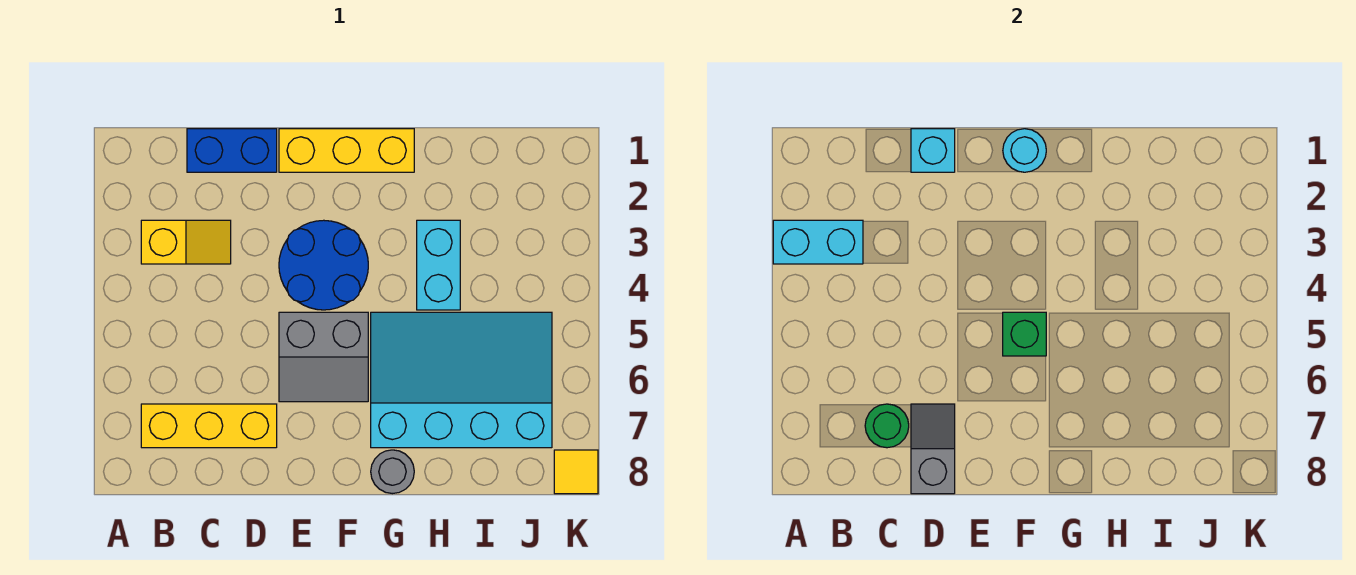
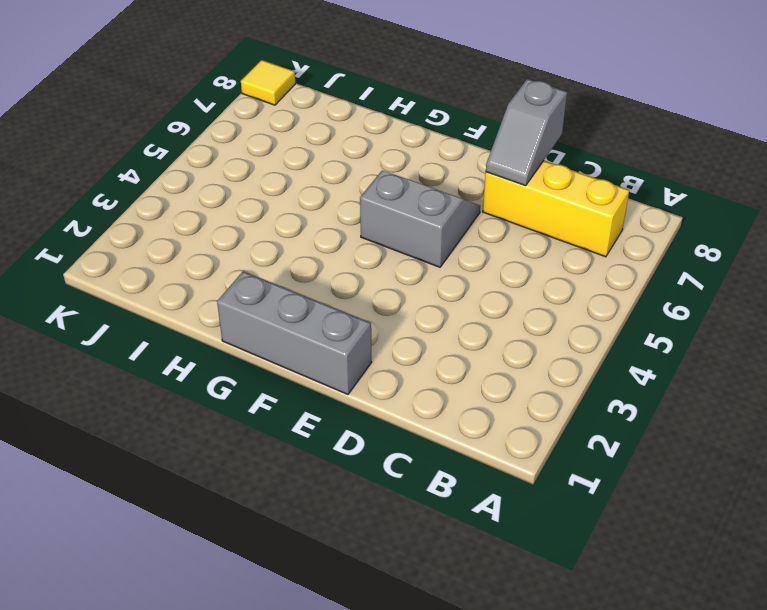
grey brick E1:G1 level 1 -> yellow brick E1:G1 level 1
none -> yellow slope B3:C3 level 1 top B
none -> blue brick C1:D1 level 1
none -> blue round brick E3:F4 level 1

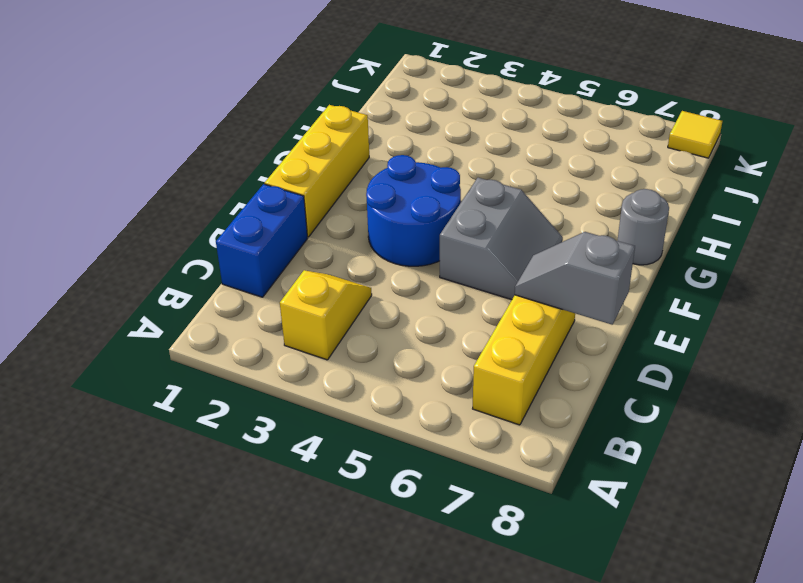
none -> cyan slope G5:J7 level 1 top 7
none -> cyan brick H3:H4 level 1
none -> cyan brick A3:B3 level 2

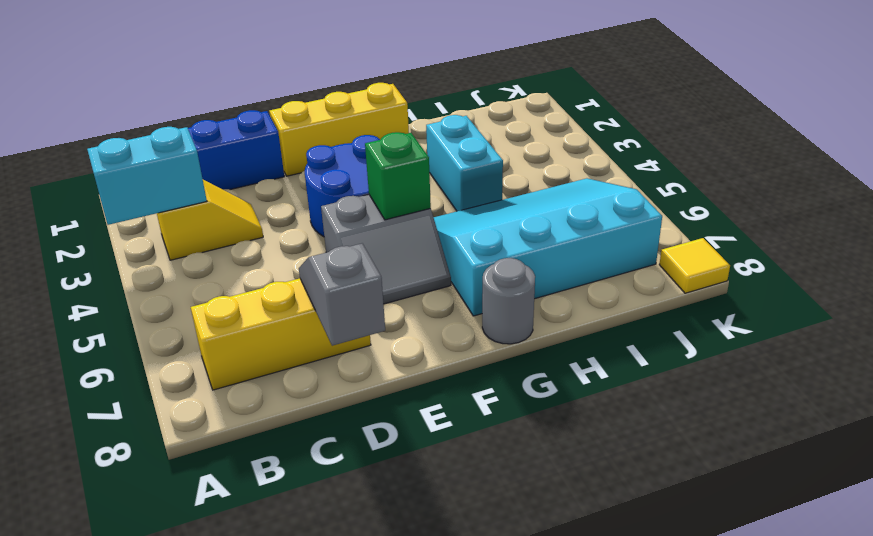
none -> green round brick C7 level 2
none -> cyan brick D1 level 2
none -> cyan round brick F1 level 2

